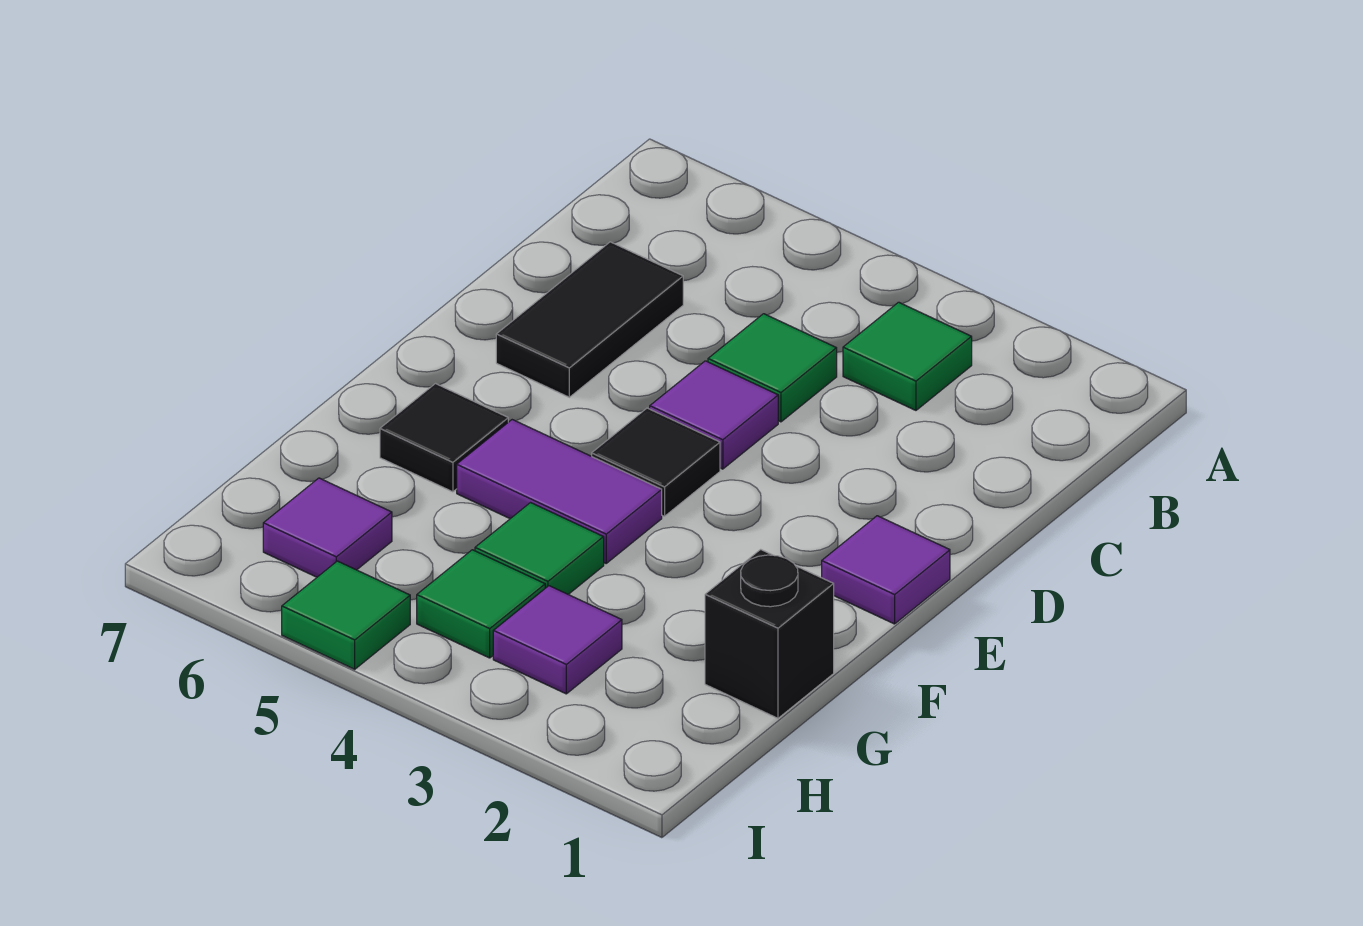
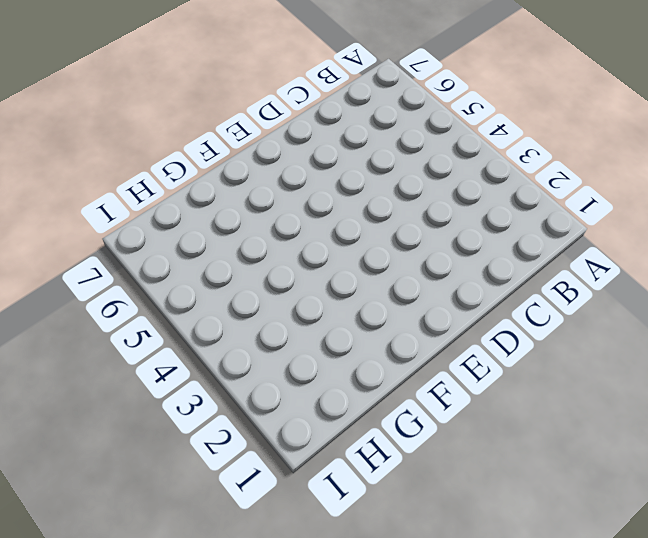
none -> green tile B3 level 1
none -> green tile C4 level 1
none -> black tile C6:D6 level 1

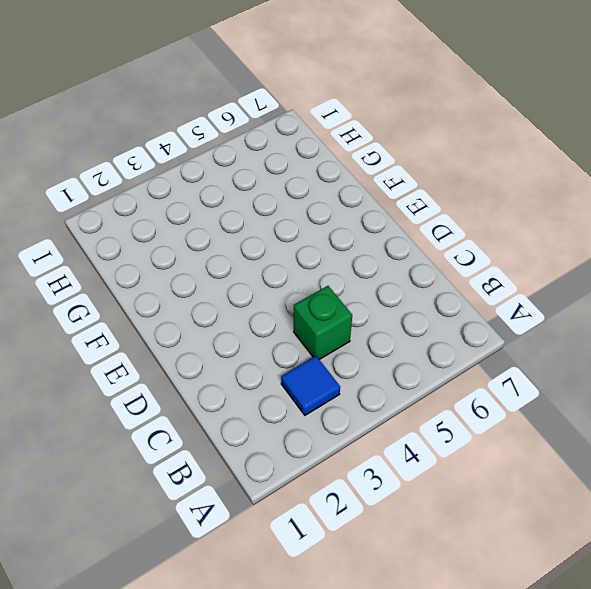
blue tile B3 level 1 -> green tile B3 level 1
green brick C4 level 1 -> green tile C4 level 1
none -> black tile C6:D6 level 1
none -> purple tile D4 level 1
none -> purple tile E1 level 1

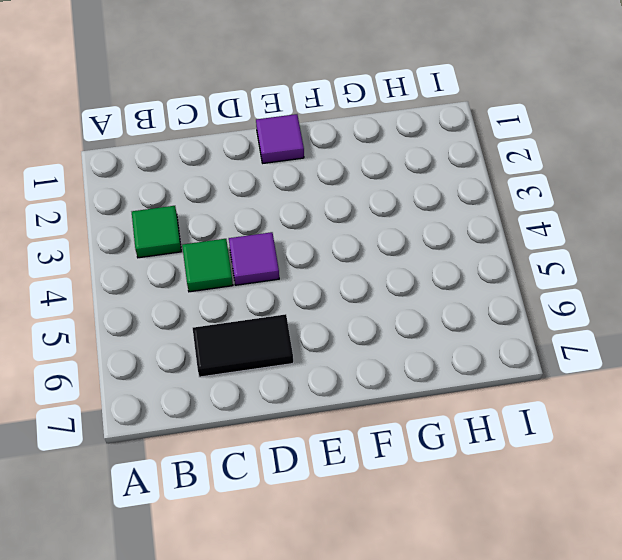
none -> black tile E4 level 1
none -> purple tile F4:F5 level 1
none -> black tile F6 level 1

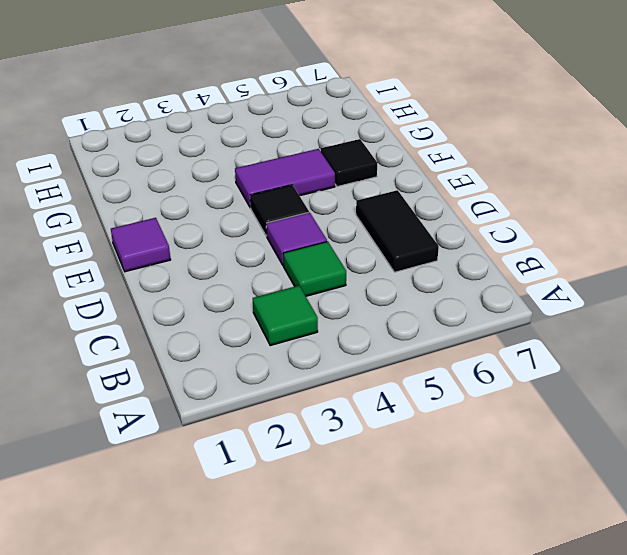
none -> black brick G1 level 1
none -> green tile G4 level 1
none -> purple tile H3 level 1

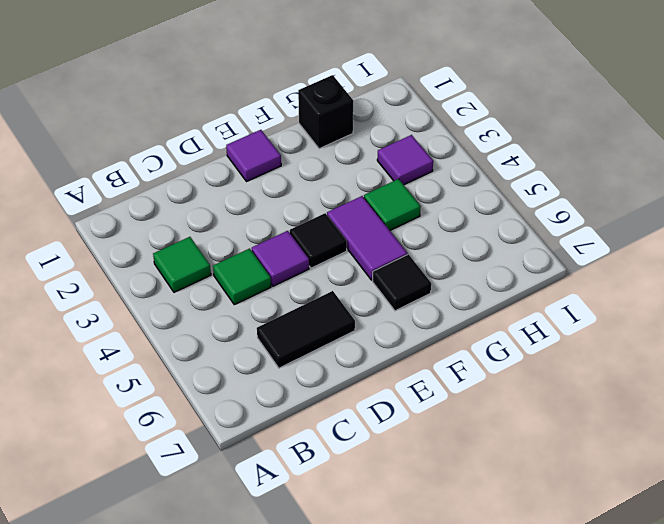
none -> green tile H4 level 1
none -> purple tile H6 level 1
none -> green tile I5 level 1

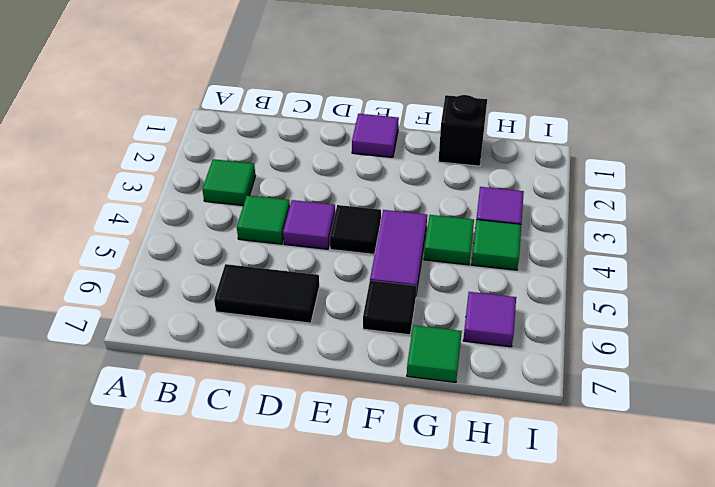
green tile G7 level 1 -> green tile I5 level 1

